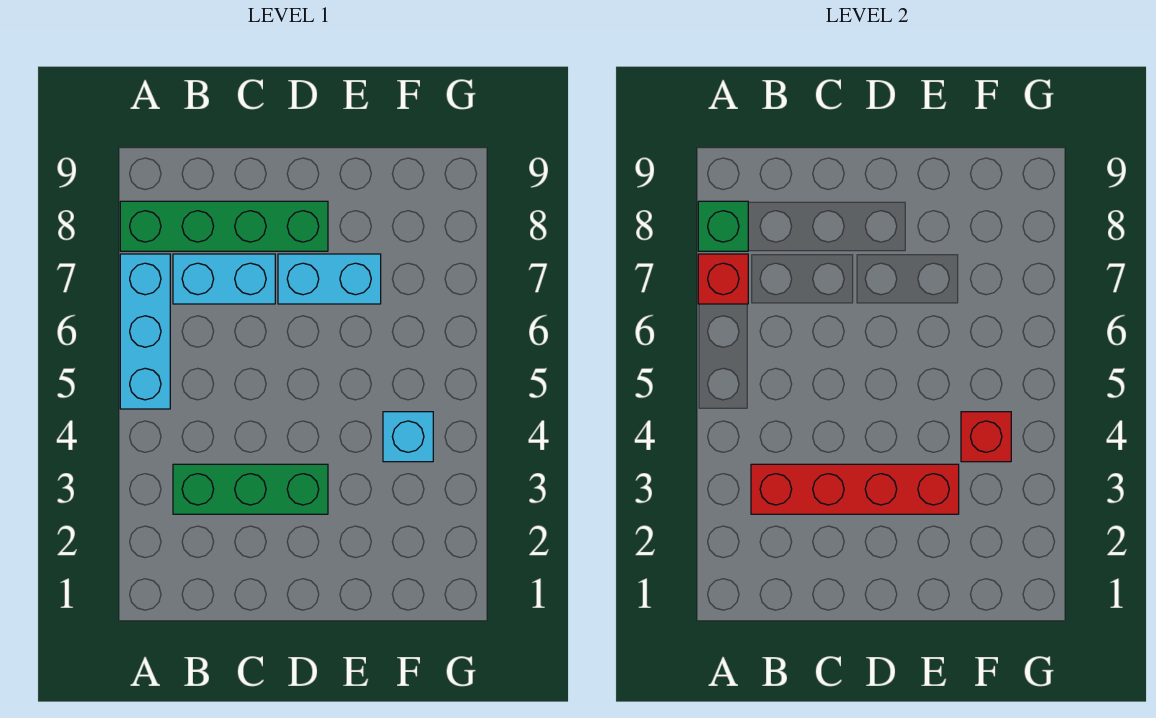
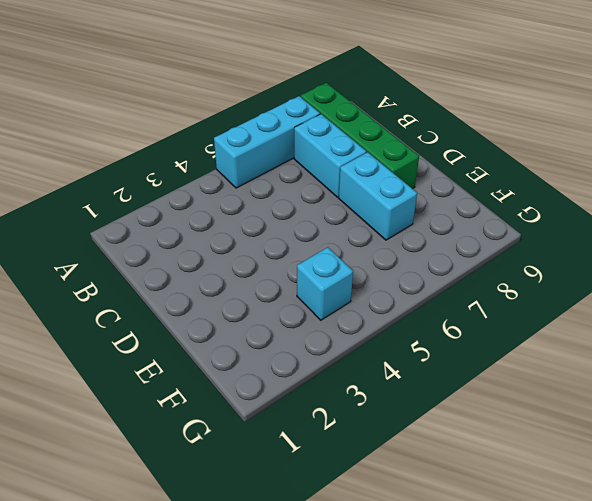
none -> green brick B3:D3 level 1
none -> red brick A7 level 2

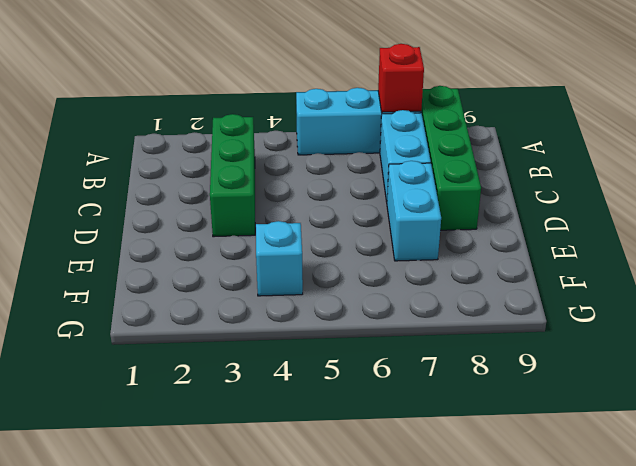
none -> green brick A8 level 2
none -> red brick B3:E3 level 2

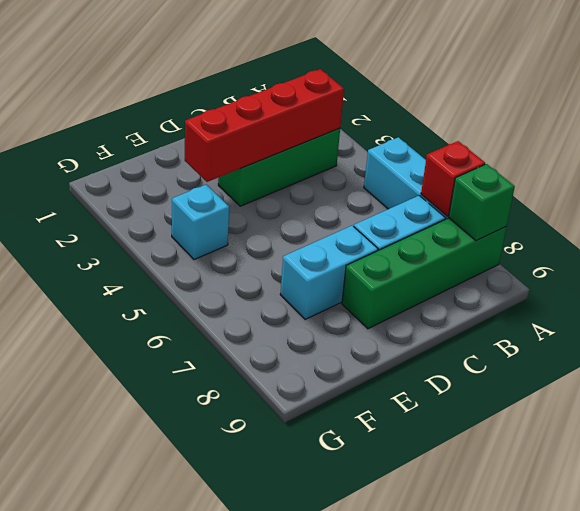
none -> red brick F4 level 2

